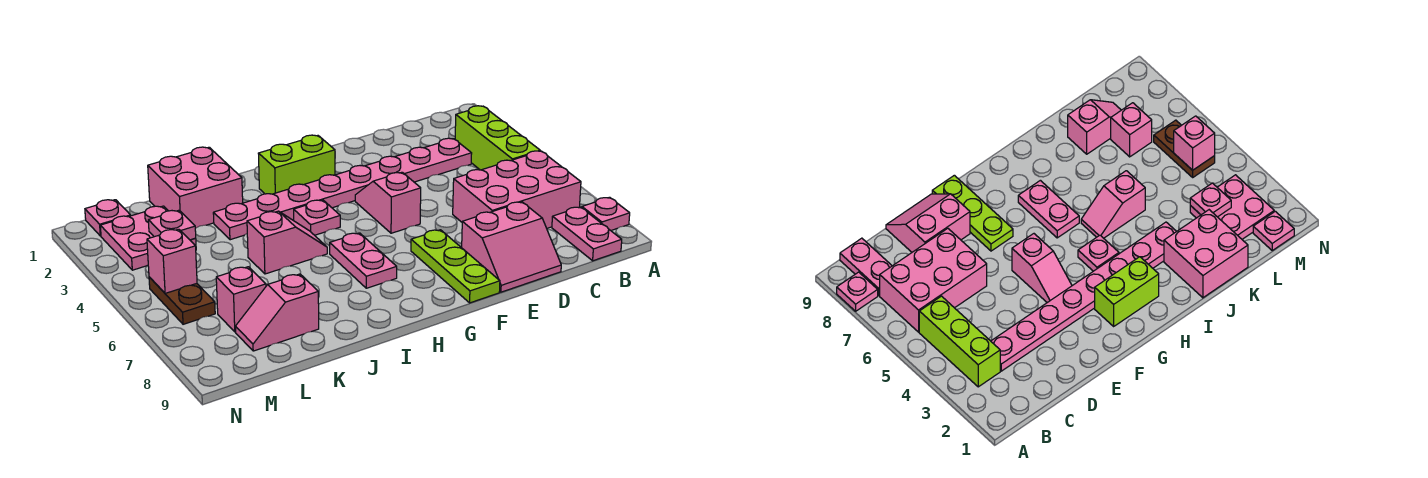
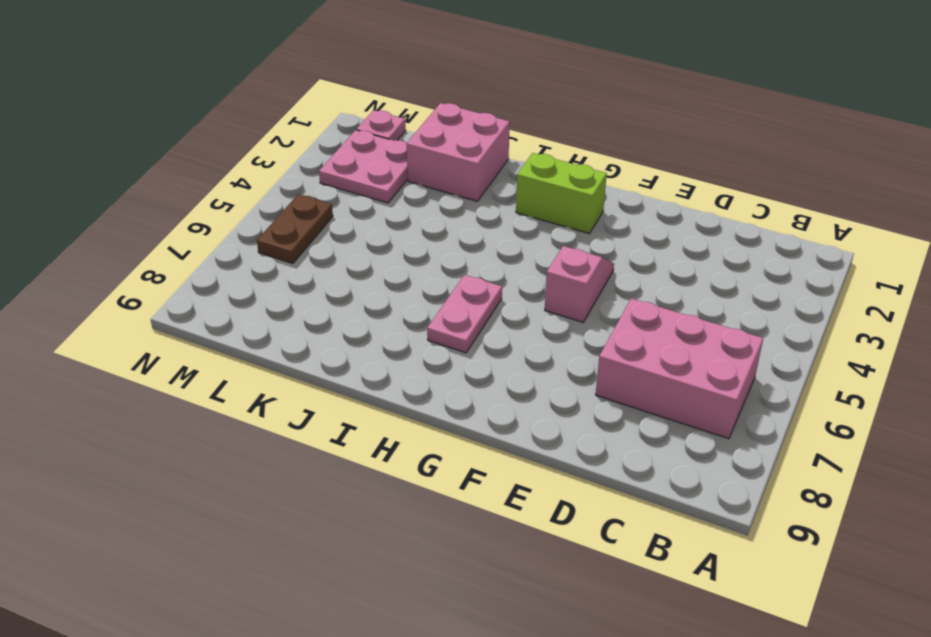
none -> pink plate A8 level 1
none -> lime brick B3:B5 level 1
none -> pink plate B8:B9 level 1

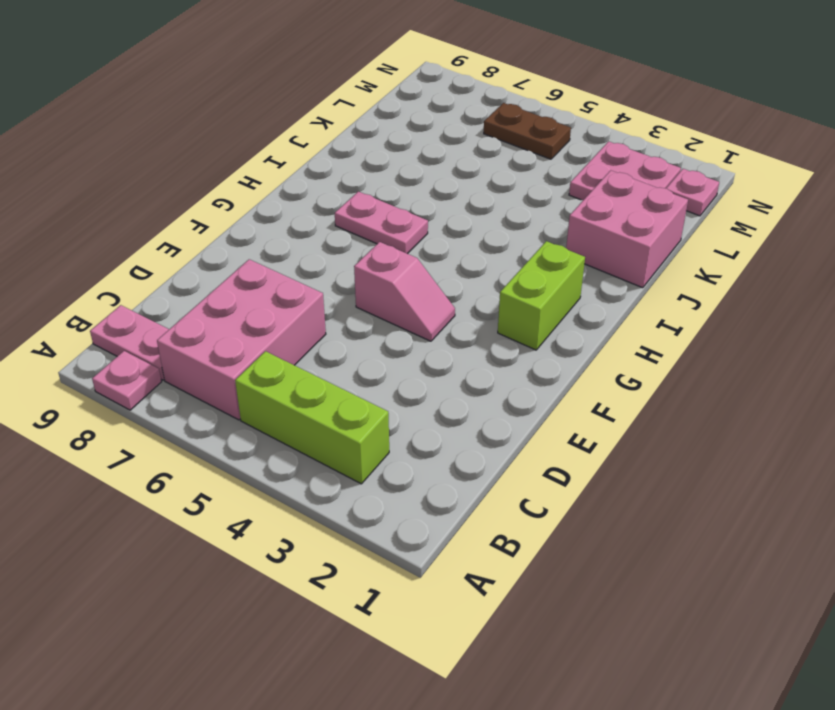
none -> pink plate C3:J3 level 1
none -> pink slope D8:E9 level 1 top 8
none -> lime plate F7:F9 level 1

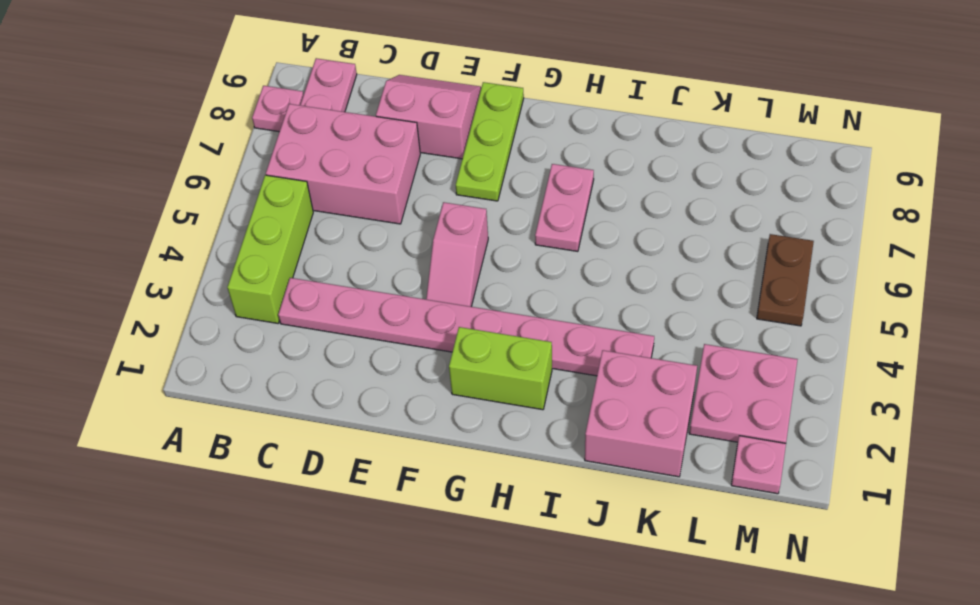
none -> pink plate H4 level 1
none -> pink slope I5:J5 level 1 top J
none -> pink slope K8:L8 level 1 top K

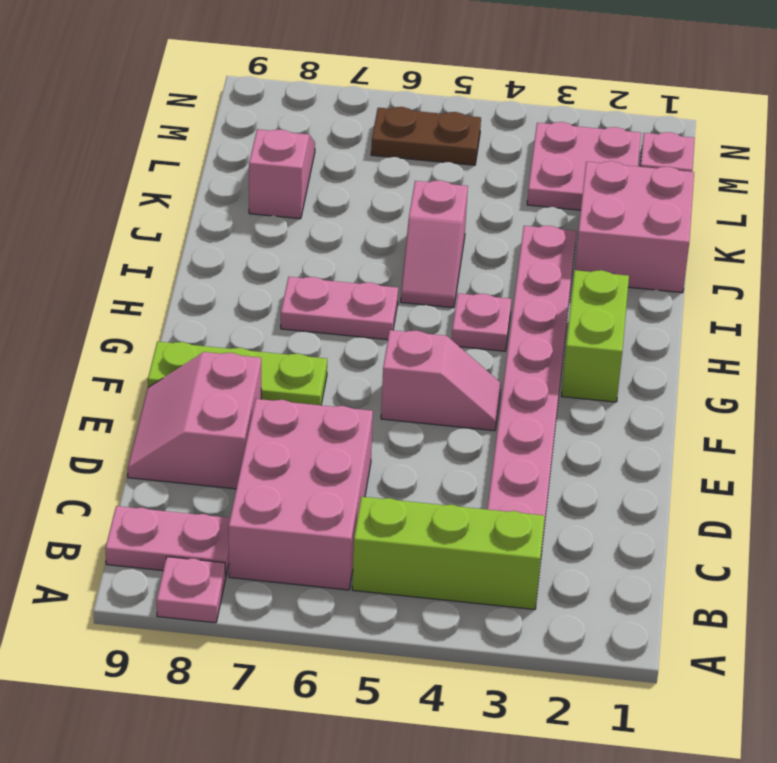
none -> pink brick L7 level 1
none -> pink plate L3 level 2
none -> pink brick M5 level 2

